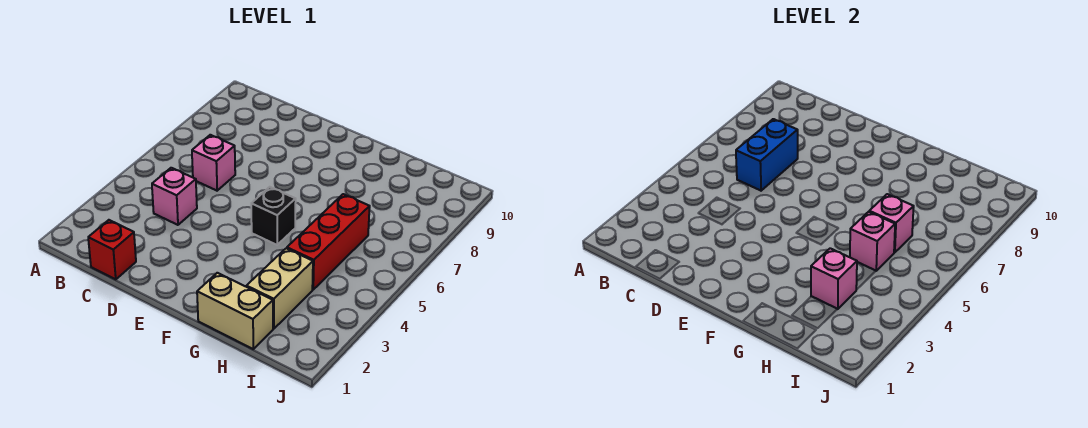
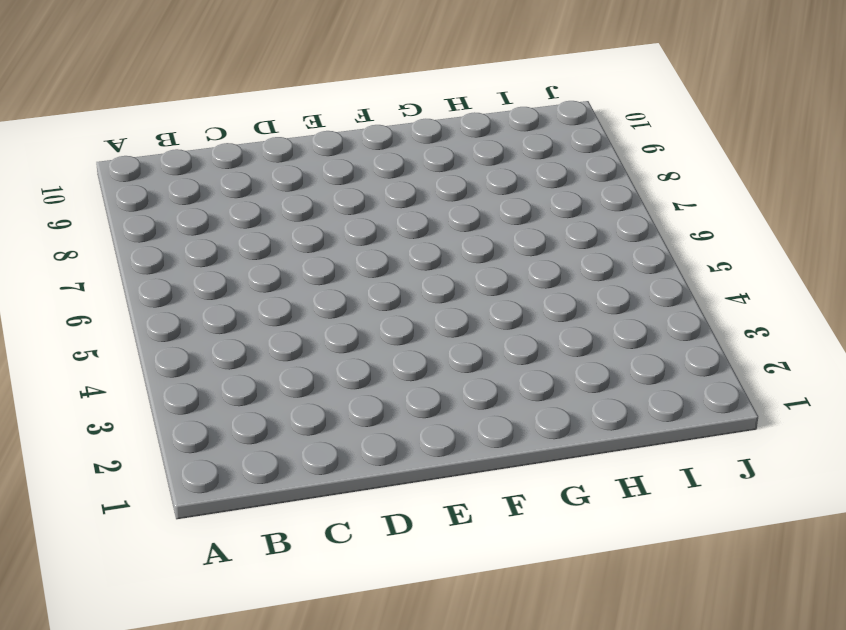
none -> red brick C1 level 1
none -> pink brick C4 level 1

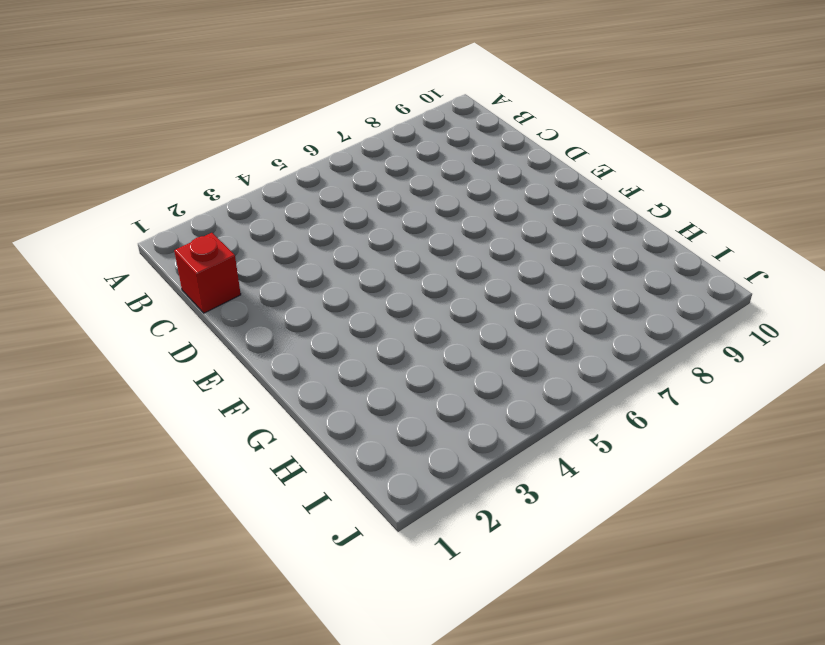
none -> pink brick C4 level 1
none -> pink brick C6 level 1

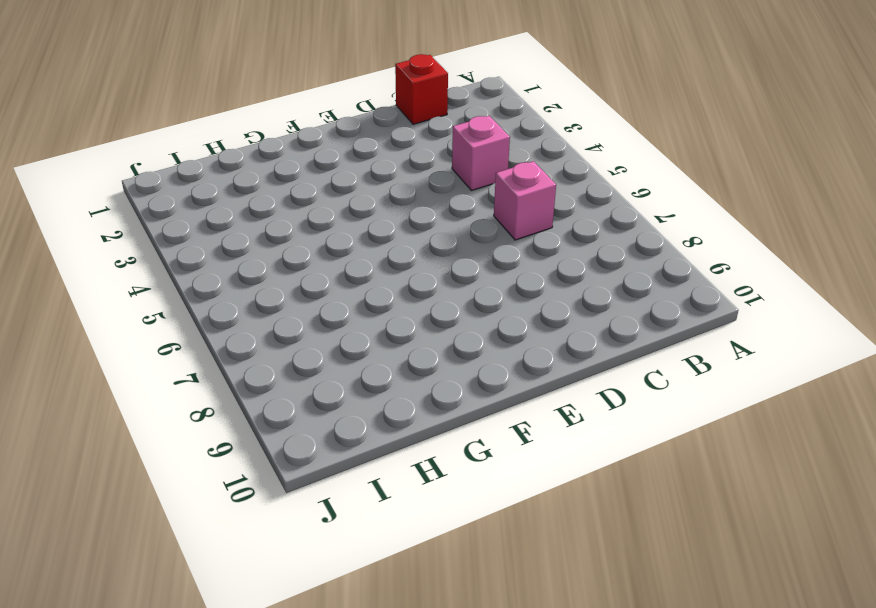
none -> black brick F5 level 1
none -> tan brick G1:H1 level 1

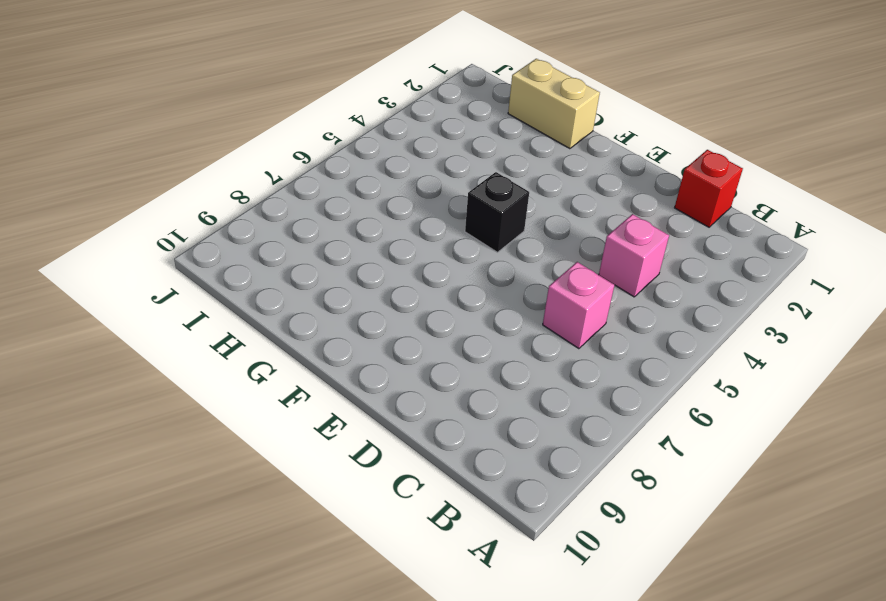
none -> tan brick H2:H3 level 1
none -> red brick H4:H6 level 1

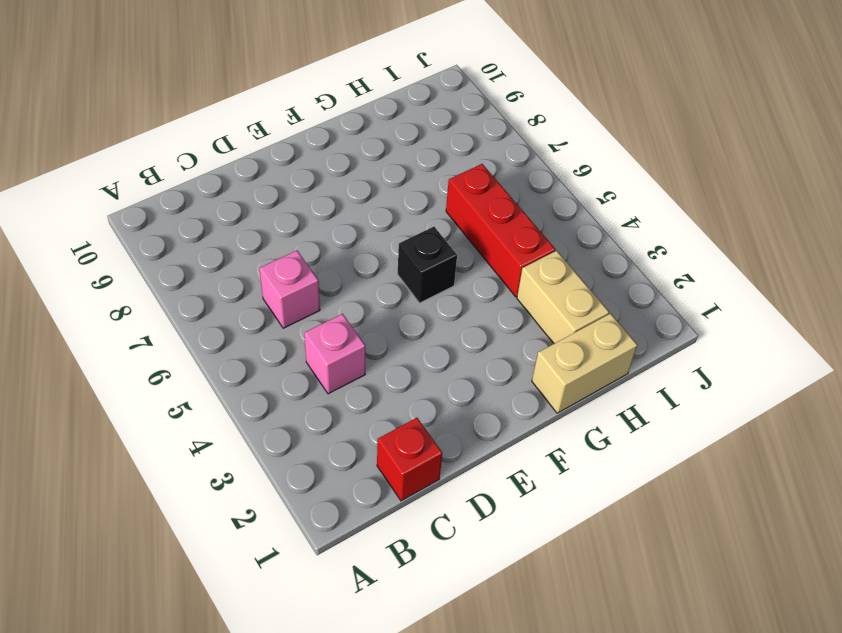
none -> blue brick C6:C7 level 2
none -> pink brick H3 level 2

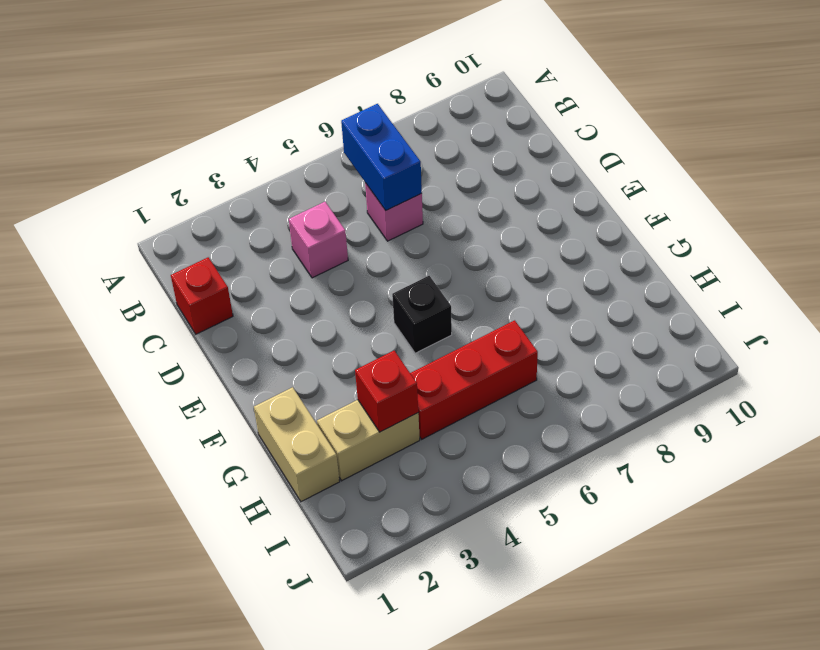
blue brick B6:C6 level 2 -> blue brick C6:C7 level 2
red brick H3 level 2 -> pink brick H3 level 2
none -> pink brick H5 level 2
none -> pink brick H6 level 2

